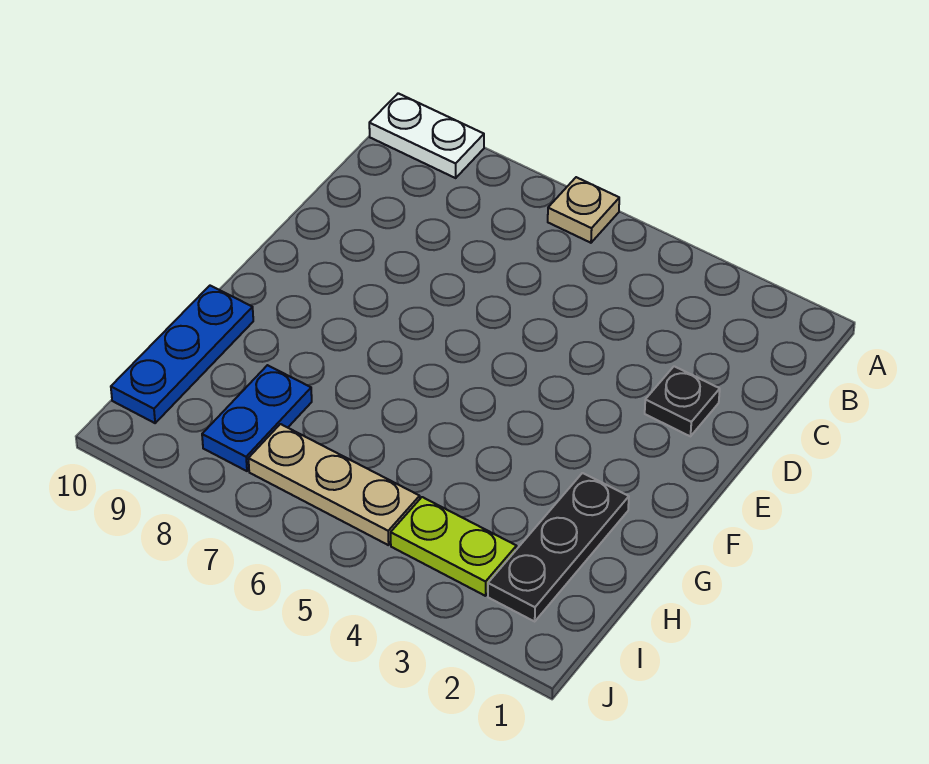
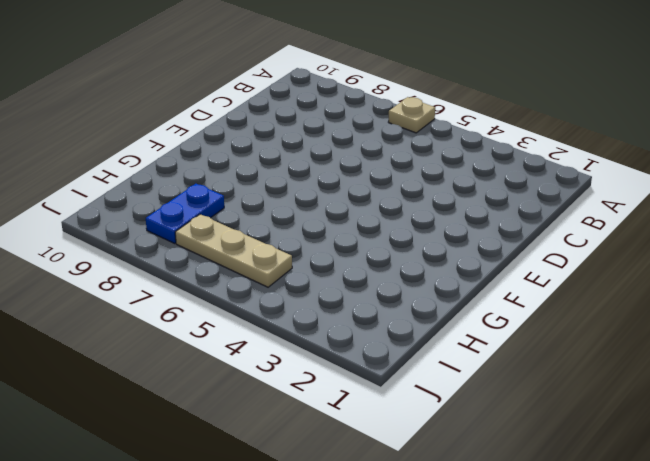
none -> white plate A9:A10 level 1
none -> black plate D2 level 1

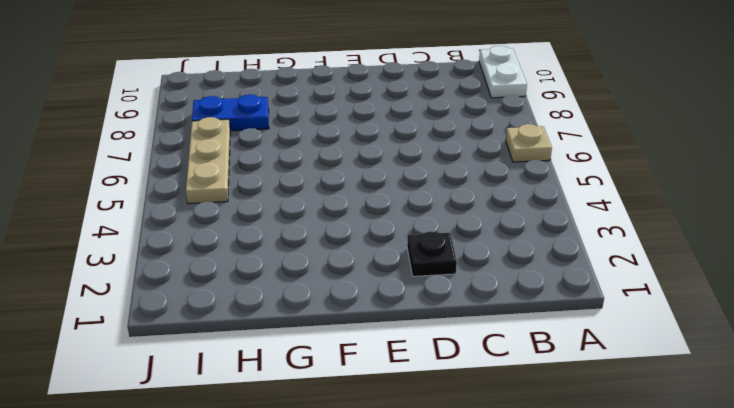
none -> black plate G2:I2 level 1
none -> blue plate G10:I10 level 1

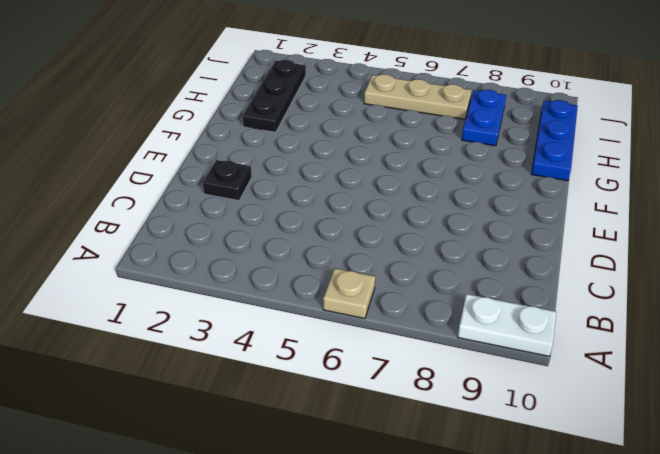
none -> lime plate I3:I4 level 1

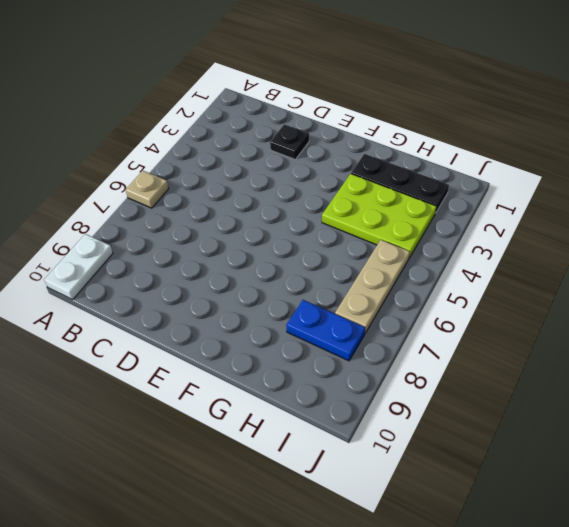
lime plate G3:I4 level 1 -> lime plate I3:I4 level 1
none -> blue plate G10:I10 level 1

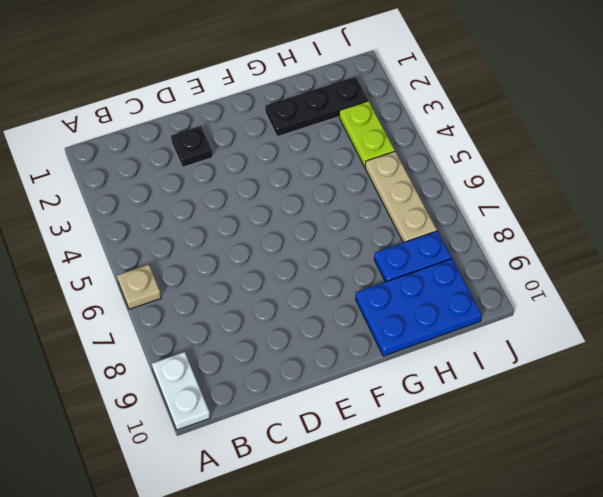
blue plate G9:I10 level 1 -> blue plate G10:I10 level 1

